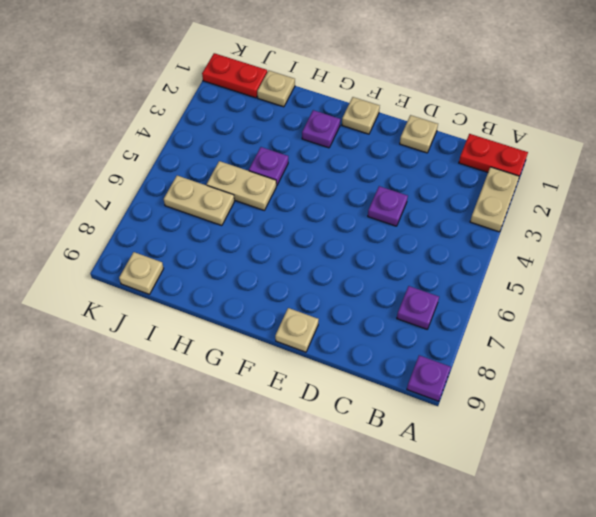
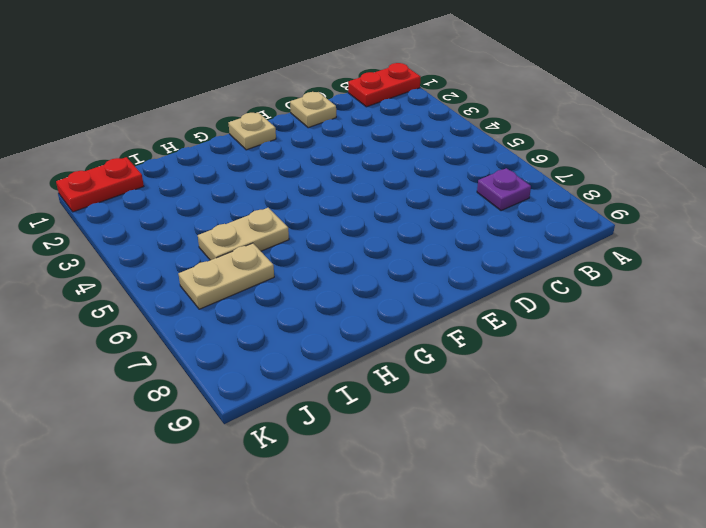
none -> tan plate A2:A3 level 1
none -> purple plate A9 level 1
none -> purple plate D4 level 1

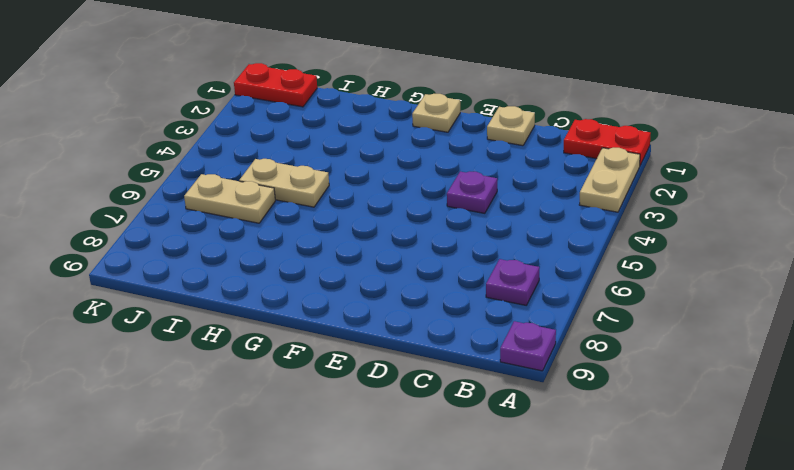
none -> tan plate E9 level 1
none -> purple plate G2 level 1
none -> purple plate H4 level 1

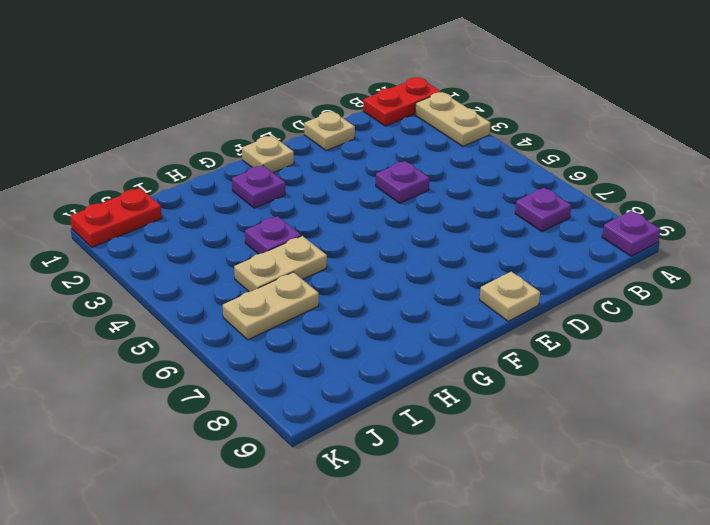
none -> tan plate I1 level 1
none -> tan plate J9 level 1

